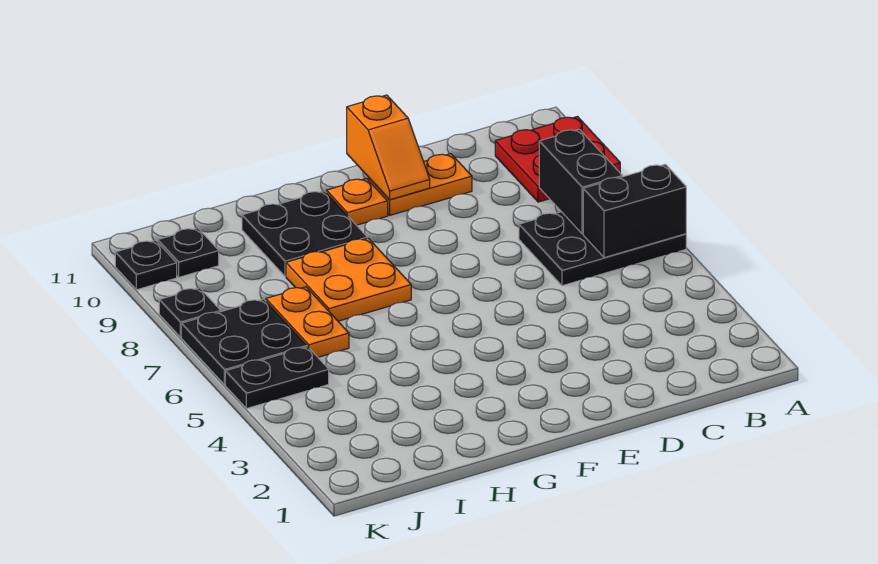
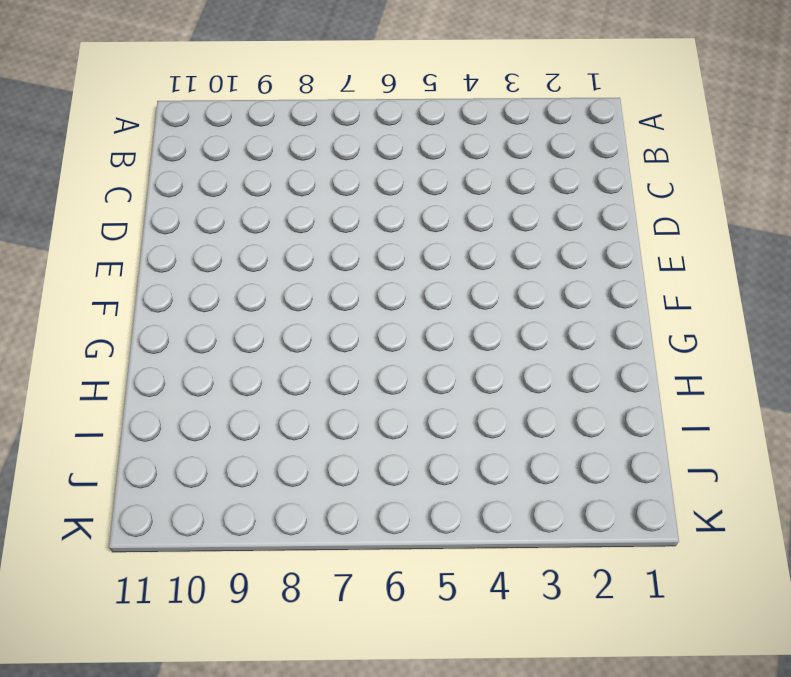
none -> black plate A6:C7 level 1
none -> red plate A9:B10 level 1
none -> orange plate D10:E10 level 1

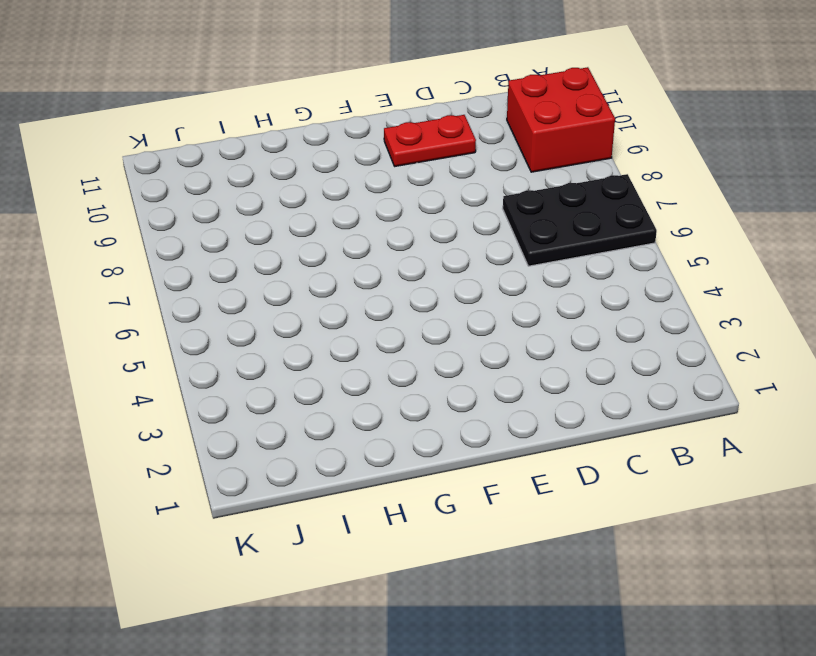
red brick A9:B10 level 1 -> red plate A9:B10 level 1
red plate D10:E10 level 1 -> orange plate D10:E10 level 1
none -> orange plate F10 level 1
none -> orange plate G7:H8 level 1
none -> black plate G9:H10 level 1

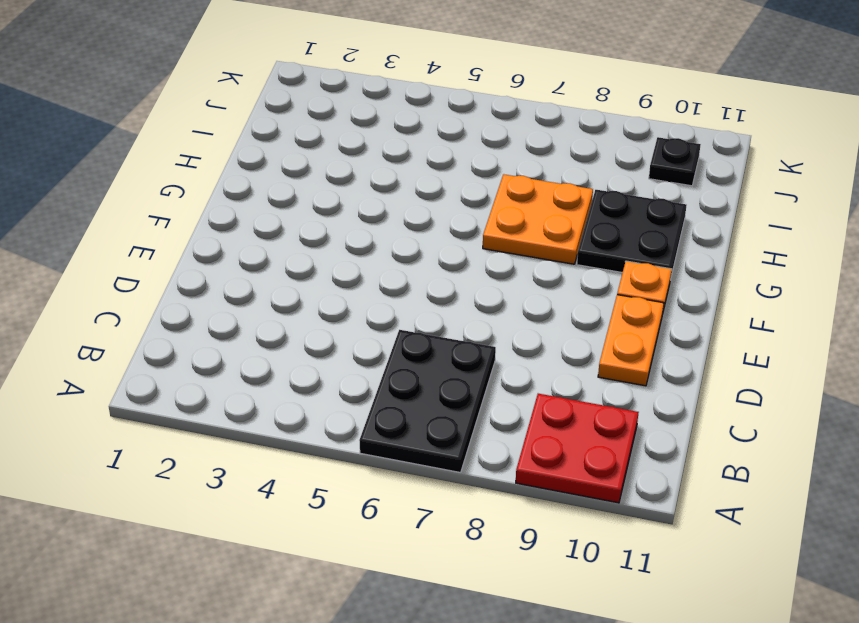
none -> orange plate I6:I7 level 1
none -> black plate J5:K5 level 1
none -> black plate J6:K7 level 1

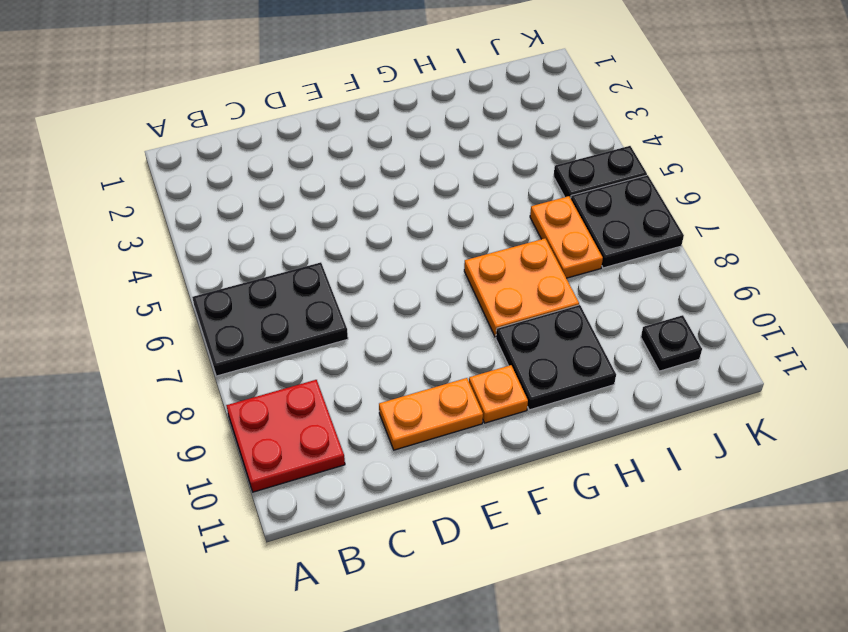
none -> black plate K8 level 1
none -> black plate K10 level 1
none -> black brick A6:B6 level 2

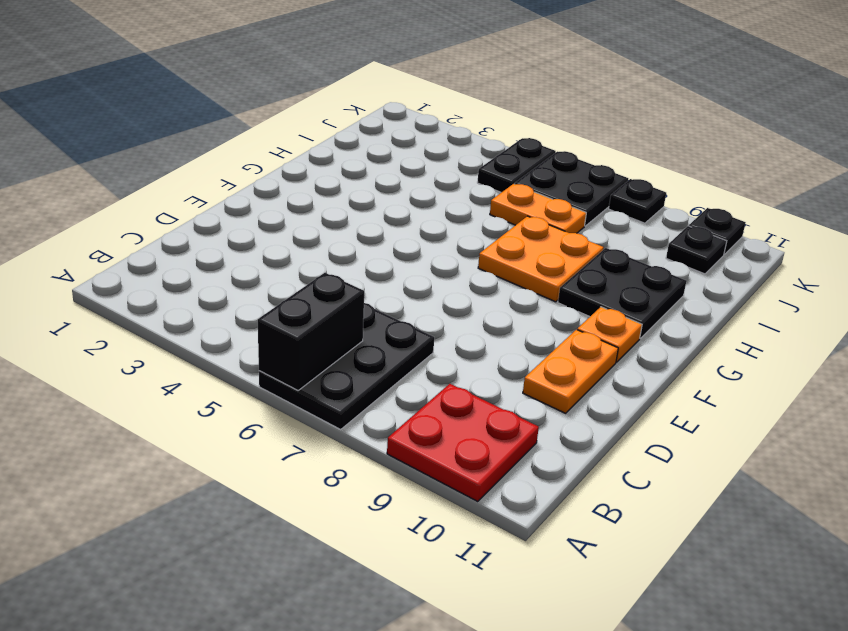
none -> black brick B7:B8 level 2
none -> orange slope E10:E11 level 2 top 11

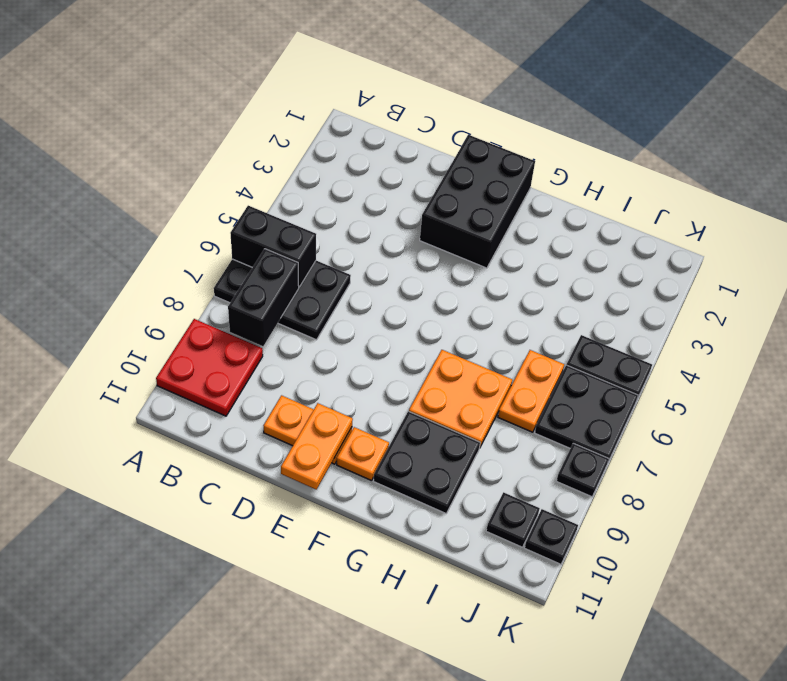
black brick E1:F3 level 1 -> none
orange plate E10:E11 level 2 -> orange slope E10:E11 level 2 top 11

